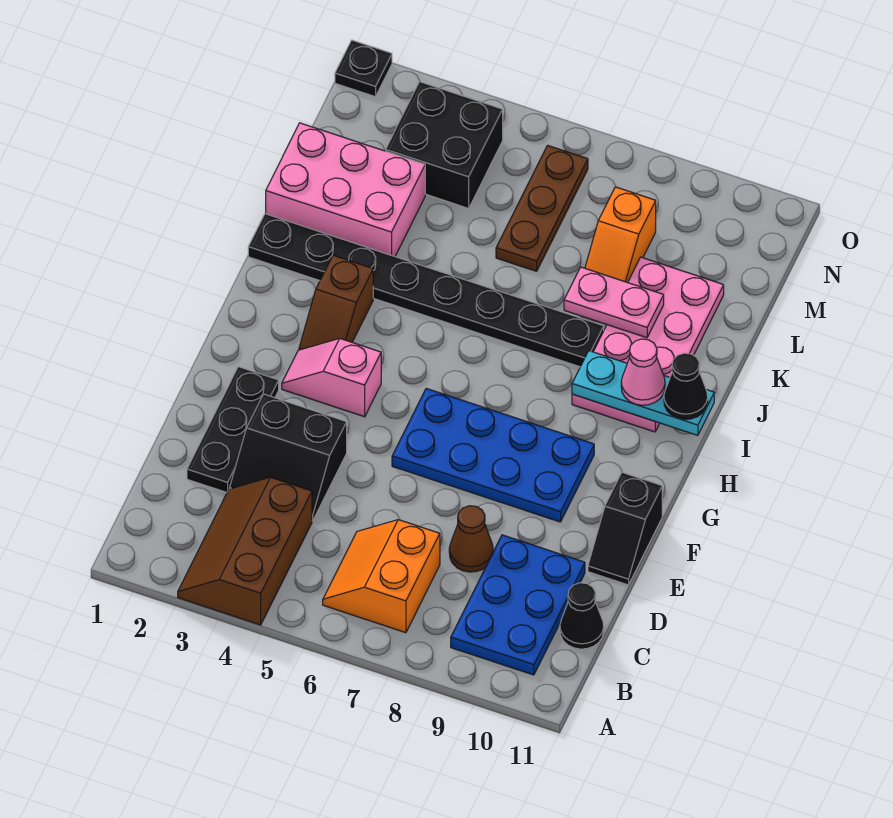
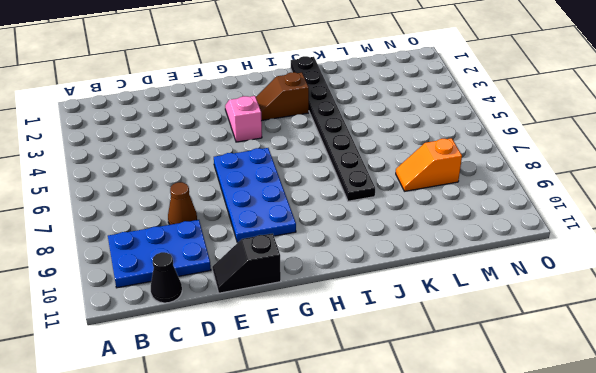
none -> brown slope A3:C4 level 1 top 4
none -> orange slope B6:C7 level 1 top 7
none -> black plate D2:F2 level 1

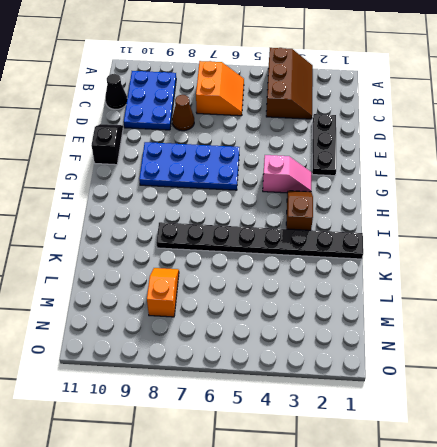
none -> black slope D3:E4 level 1 top E
none -> pink plate I9:L10 level 1
none -> pink brick K1:L3 level 1

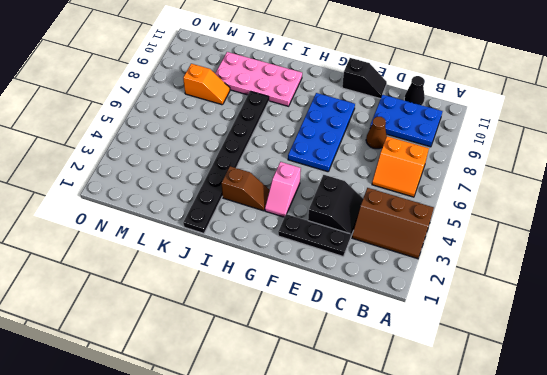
none -> pink brick K1:L3 level 1
none -> brown plate L6:N6 level 1
none -> black brick M3:N4 level 1

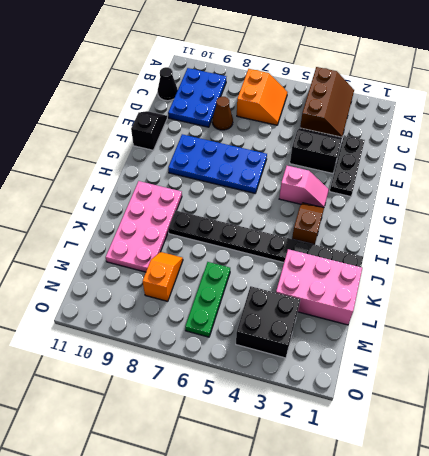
green plate L6:N6 level 1 -> brown plate L6:N6 level 1
none -> black plate O1 level 1
none -> cyan plate I9:I11 level 2
none -> pink plate K8:K9 level 2

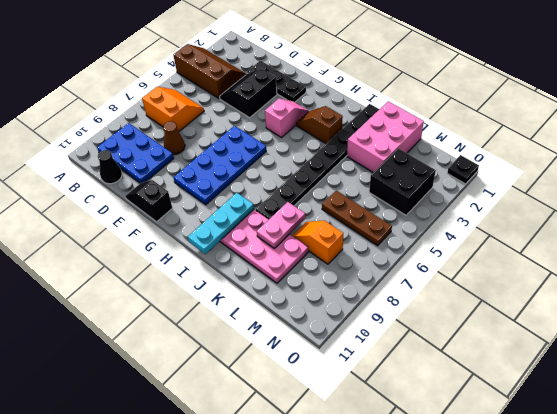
none -> pink cone I10 level 3
none -> black cone I11 level 3

